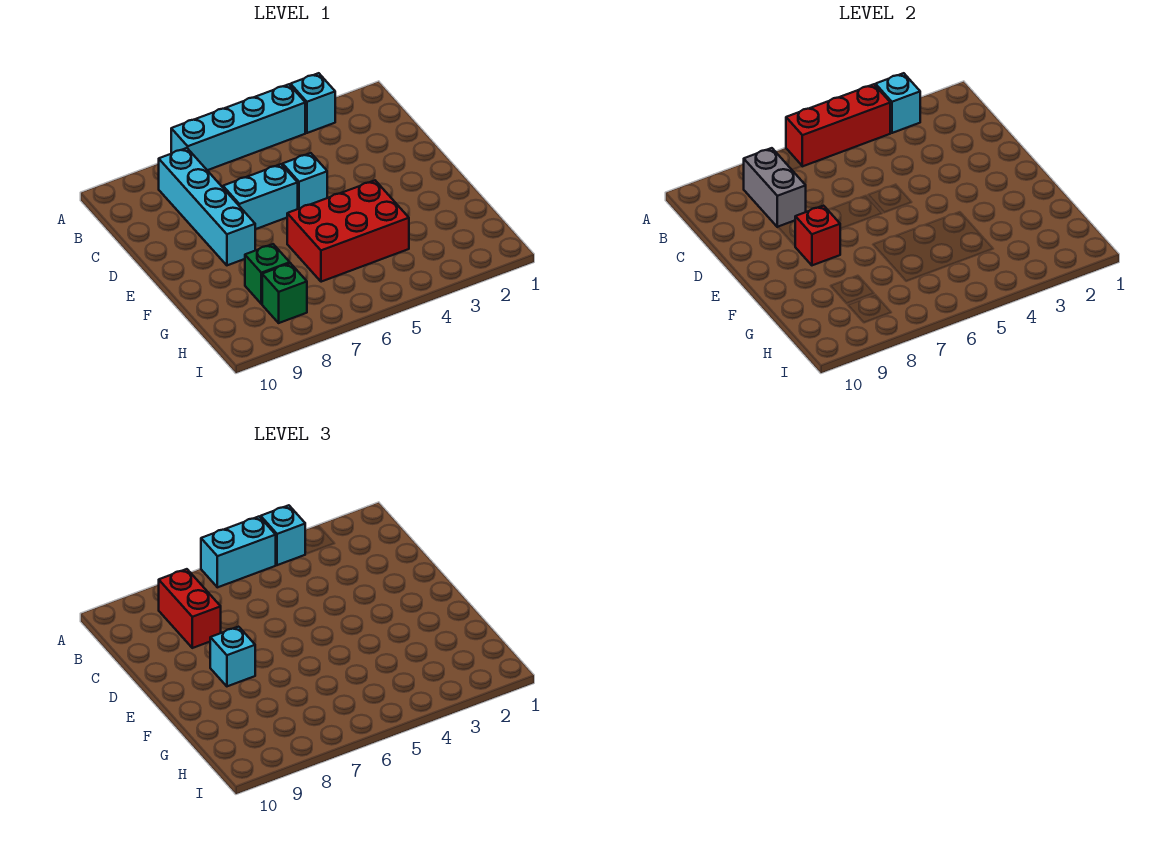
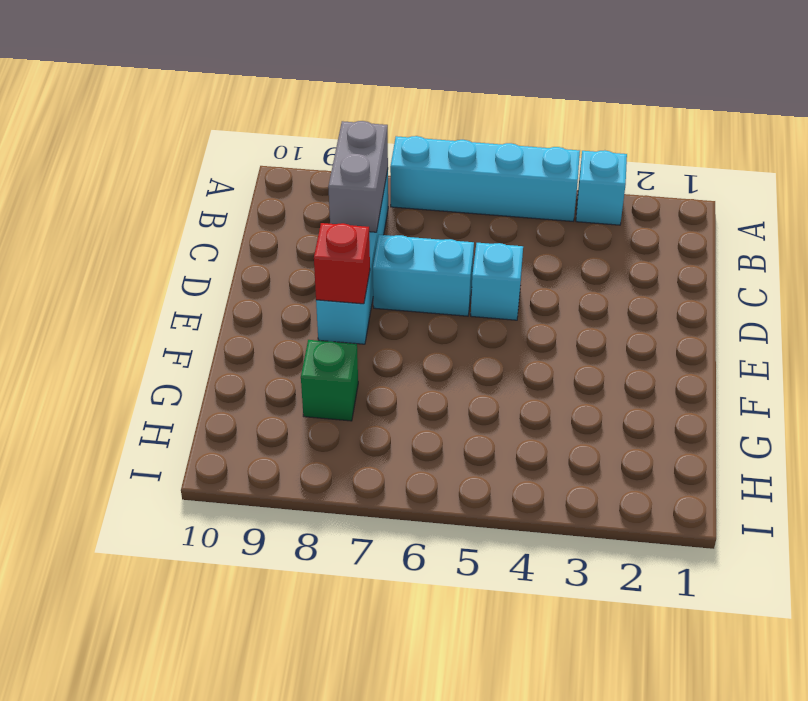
none -> red brick F4:G6 level 1
none -> green brick H8 level 1
none -> cyan brick A3 level 2

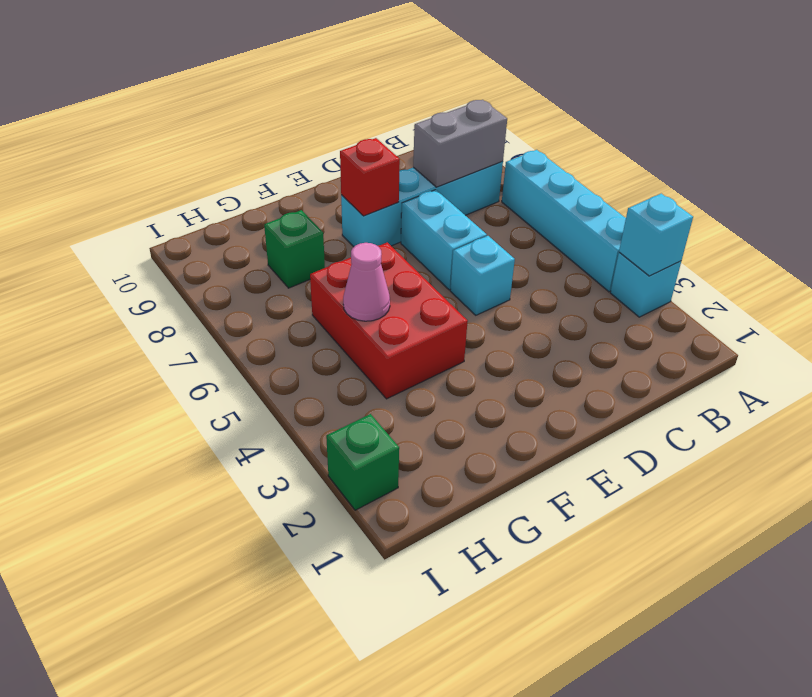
pink cone G5 level 2 -> none
green brick I2 level 1 -> green brick H8 level 1
none -> red brick A4:A6 level 2
none -> cyan brick A4 level 3
none -> cyan brick A5:A6 level 3

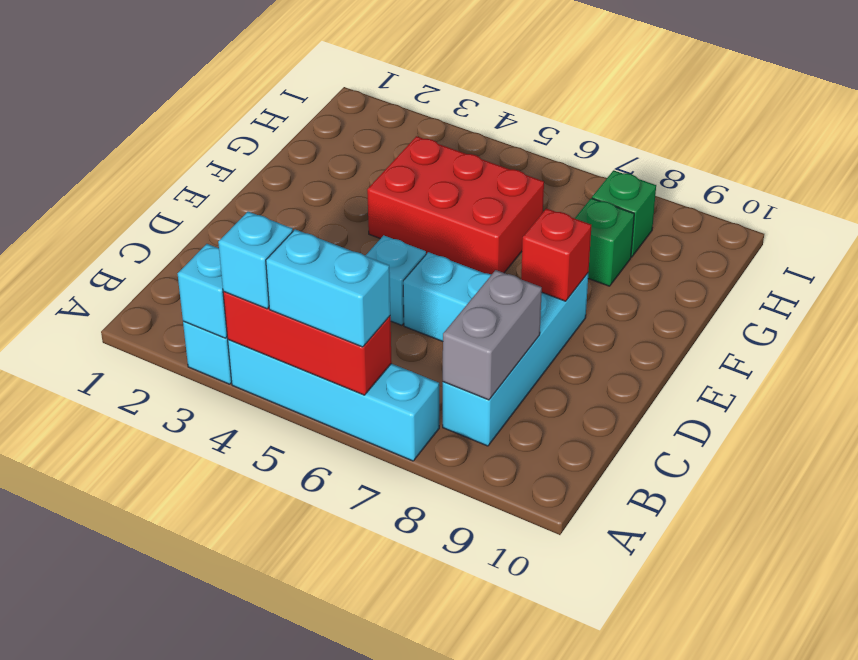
none -> red brick B8:C8 level 3
none -> cyan brick E8 level 3

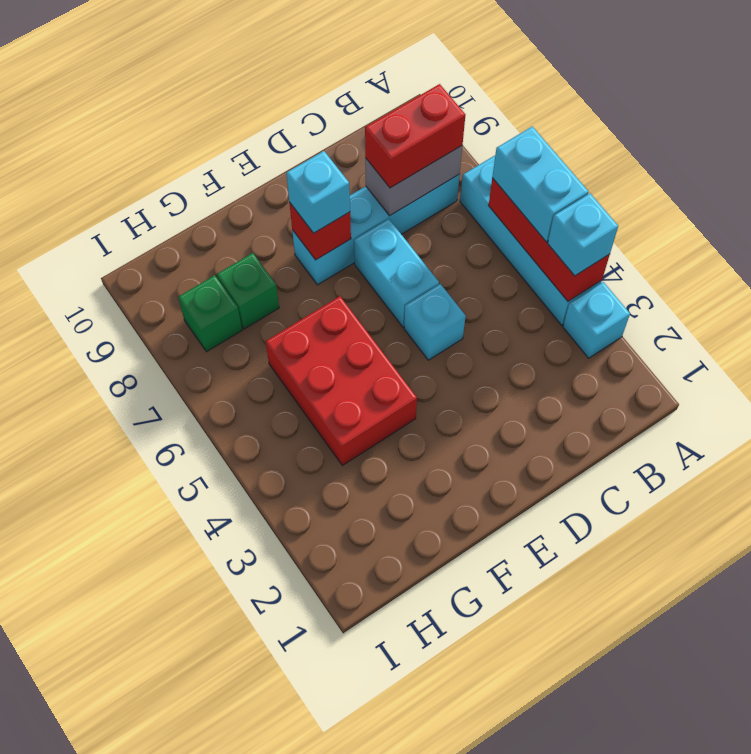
none -> cyan brick A3 level 2

